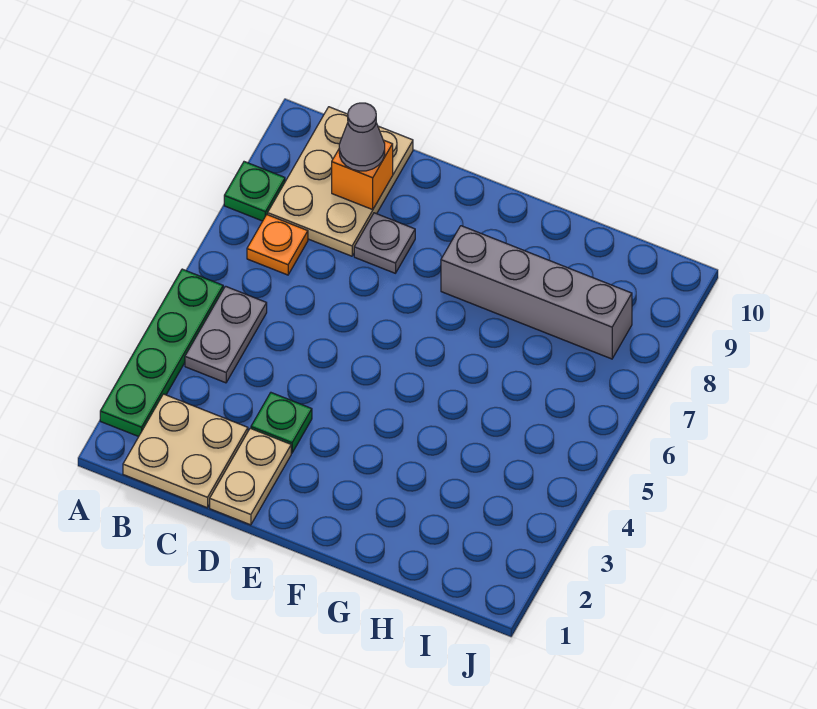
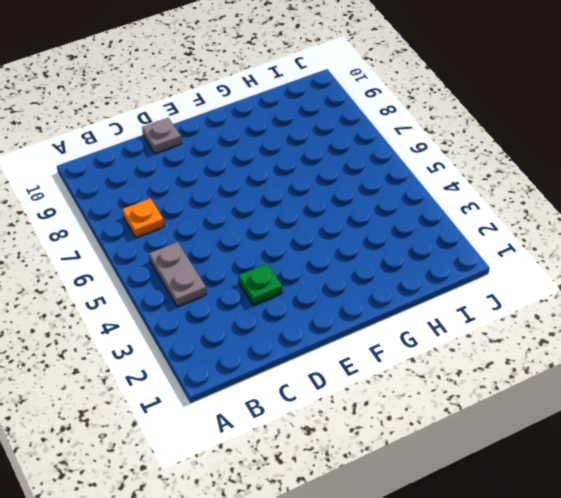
grey plate D10 level 1 -> grey plate D8 level 1
none -> green plate A2:A5 level 1
none -> green plate A8 level 1
none -> tan plate B1:C2 level 1

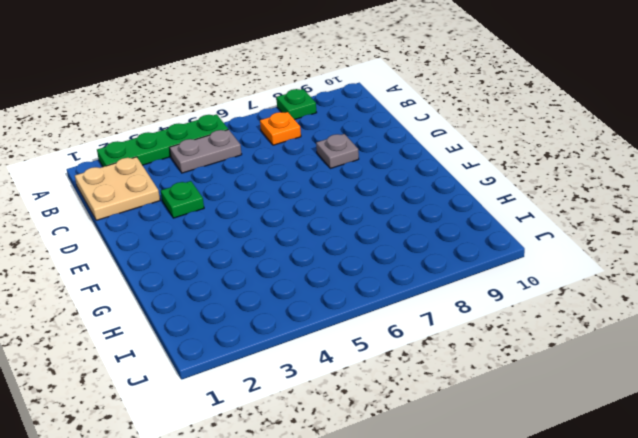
none -> tan plate B8:C10 level 1
none -> tan plate D1:D2 level 1
none -> grey brick F8:I8 level 1

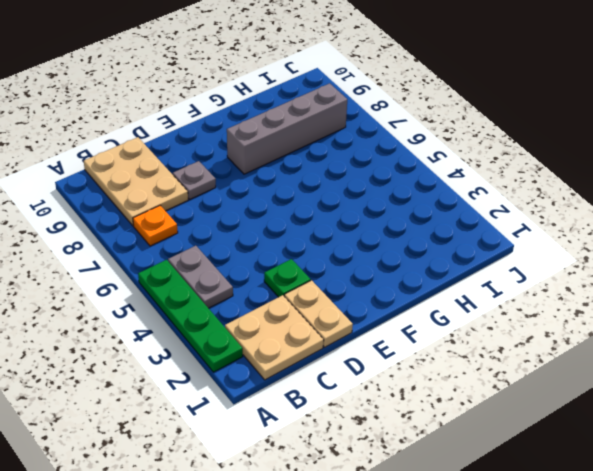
none -> green plate A8 level 1
none -> orange brick C9 level 2
none -> grey cone C9 level 3

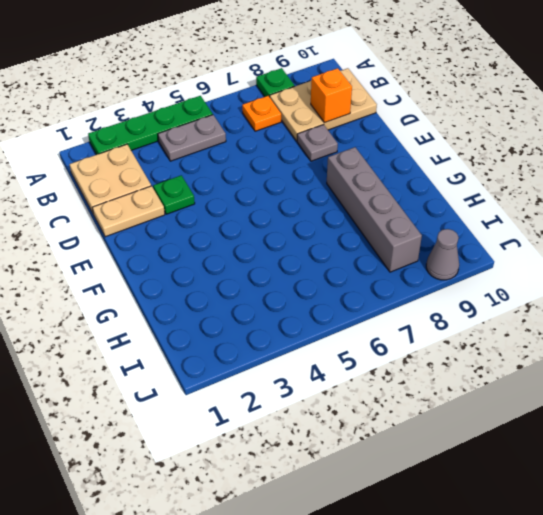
grey cone J9 level 1 -> grey cone C9 level 3

